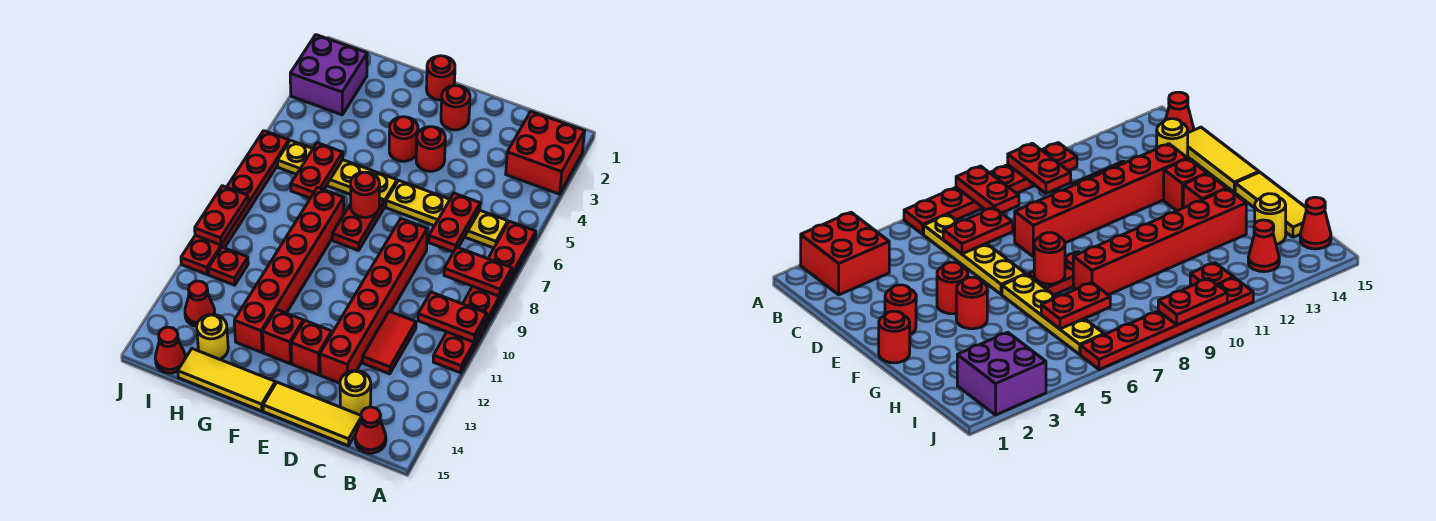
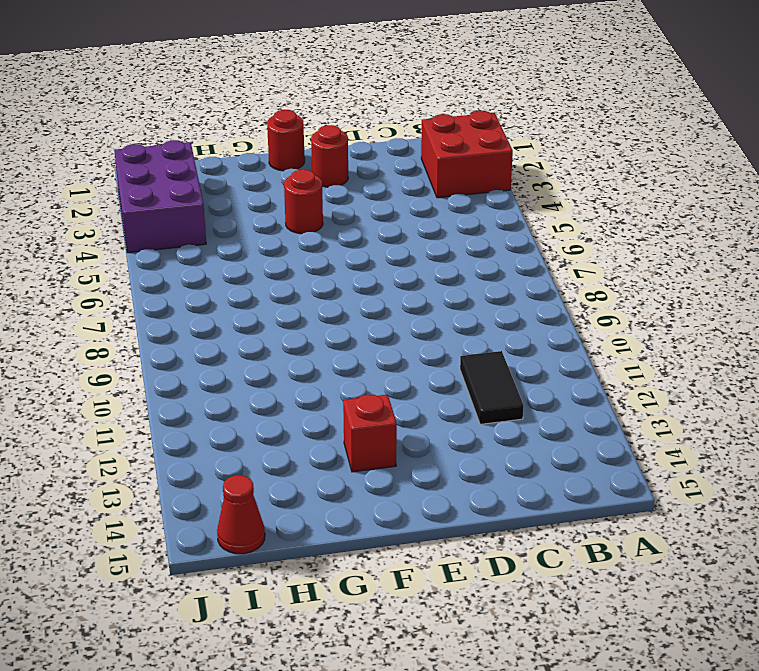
black tile C11:C12 level 1 -> red tile C11:C12 level 1
purple brick I2:J4 level 1 -> purple brick I2:J3 level 1
none -> red plate A6:A11 level 1
none -> yellow plate B6:E6 level 1
none -> red cone B15 level 1
none -> yellow round brick C14 level 1

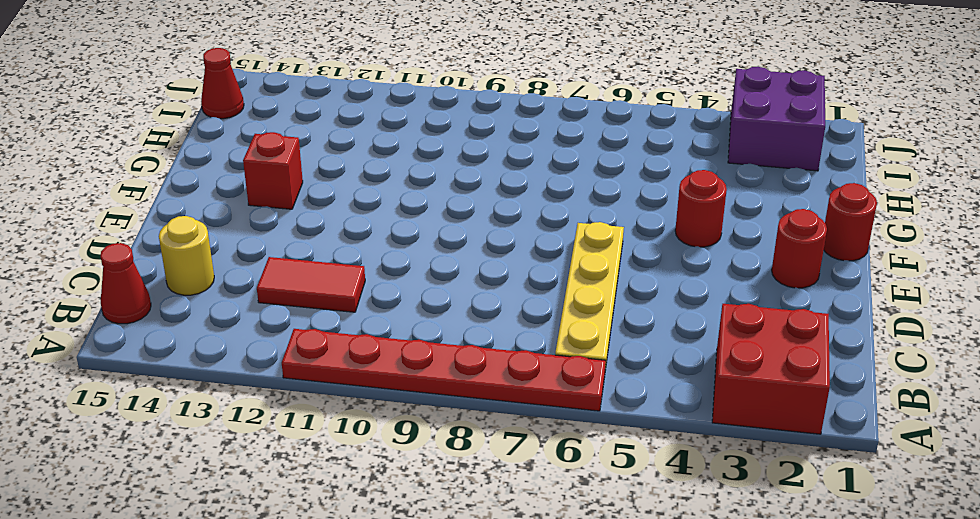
none -> yellow tile C15:E15 level 1
none -> red brick D8:D13 level 1
none -> red round brick E4 level 1
none -> red brick E13 level 1

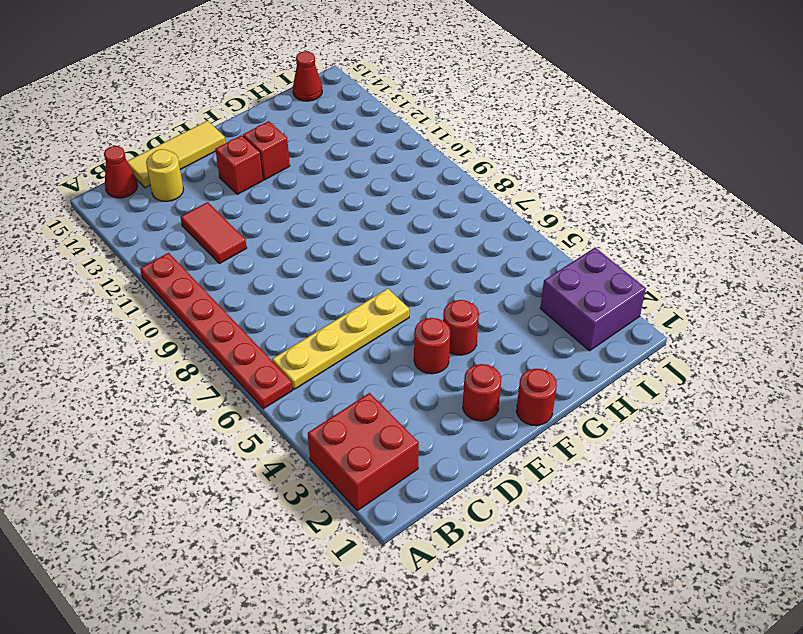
none -> red brick D8:D13 level 1
none -> yellow plate F6:I6 level 1
none -> red plate F7:F8 level 1
none -> yellow tile F15:H15 level 1

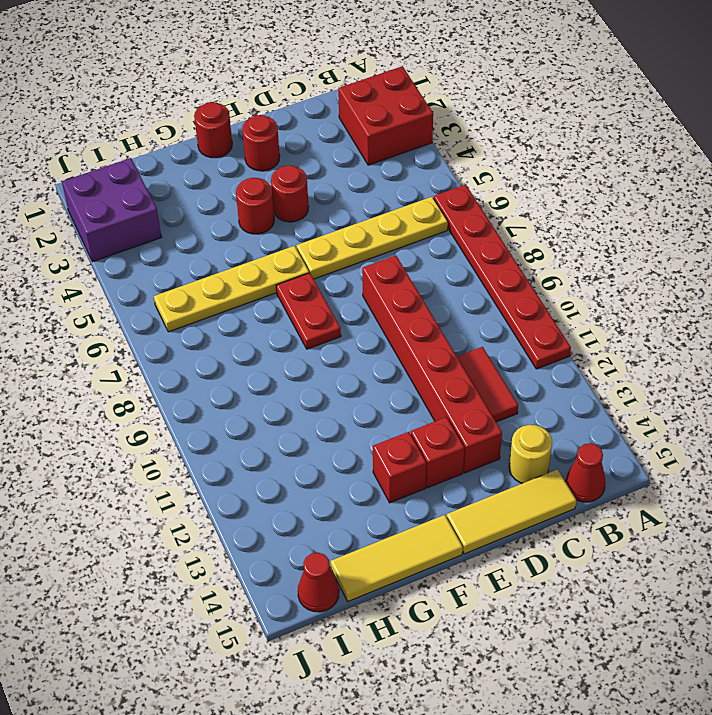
none -> red brick G8:G13 level 1
none -> yellow round brick H14 level 1
none -> red plate I11 level 1
none -> red cone I13 level 1

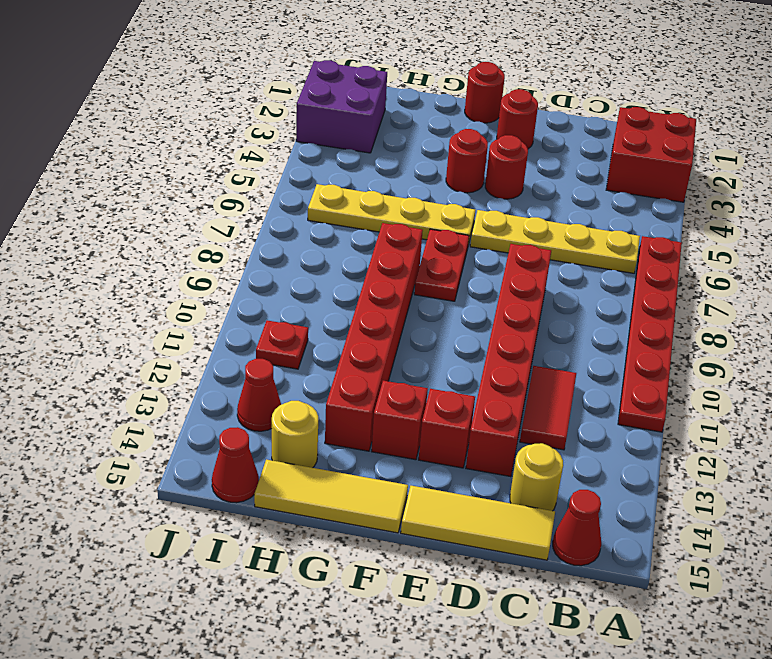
none -> red plate J6:J11 level 1
none -> red plate A8:B8 level 2
none -> red plate A10:B10 level 2
none -> red plate C6:C7 level 2

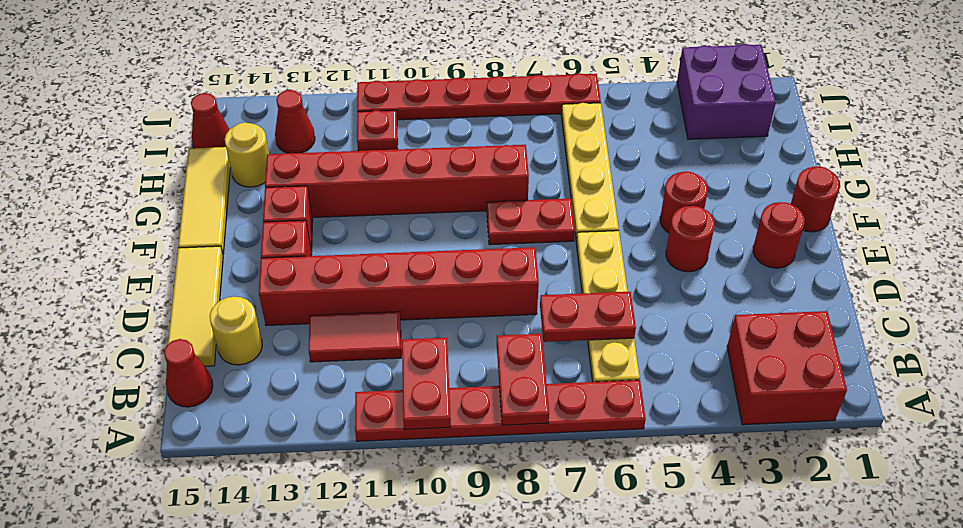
none -> red round brick F7 level 2
none -> red plate H6:H7 level 2
none -> red plate J9:J10 level 2

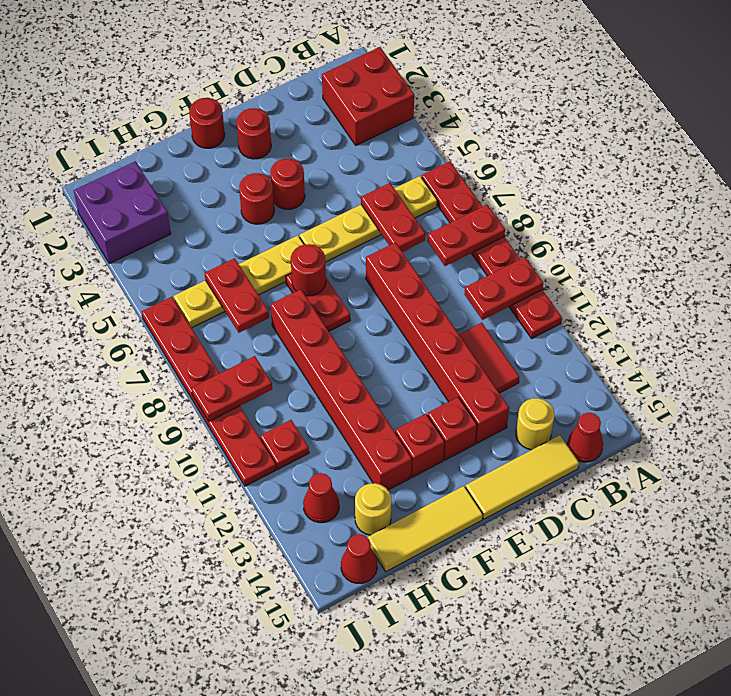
red plate I9:J9 level 2 -> red plate J9:J10 level 2

